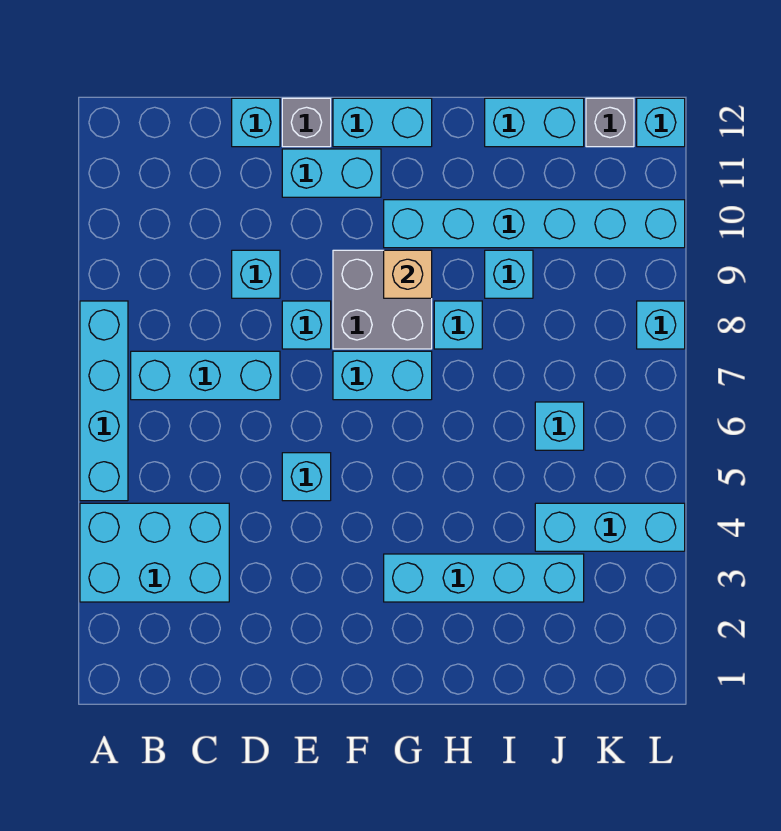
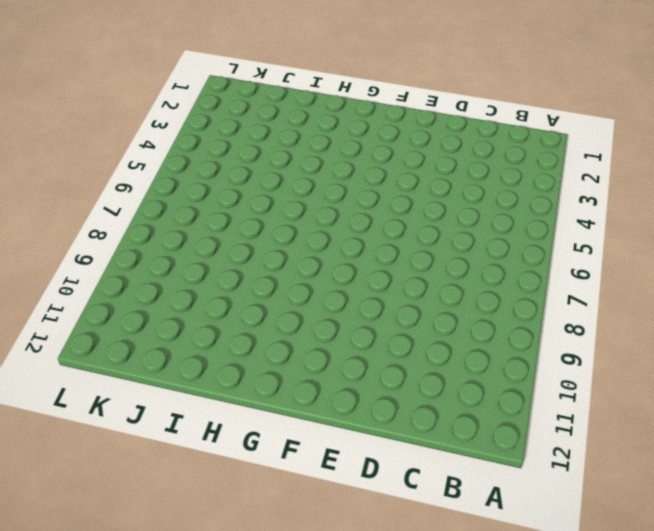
none -> cyan brick A3:C4 level 1
none -> cyan brick A5:A8 level 1
none -> cyan brick B7:D7 level 1

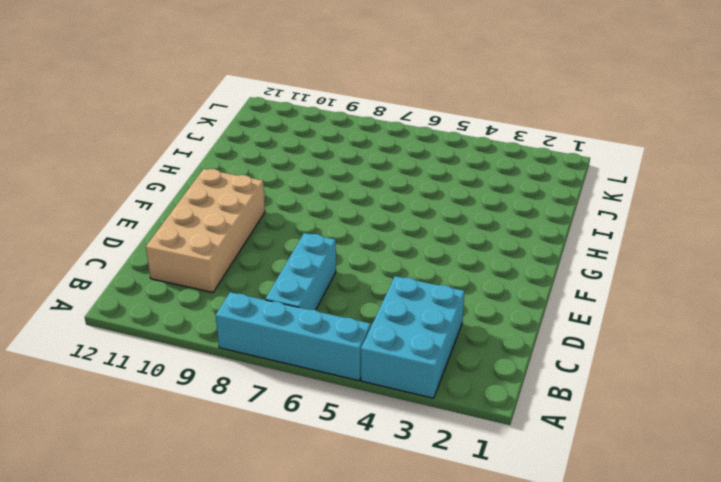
tan brick C10:F11 level 1 -> cyan brick E11:F11 level 1
none -> cyan brick D9 level 1
none -> cyan brick D12 level 1
none -> cyan brick E5 level 1

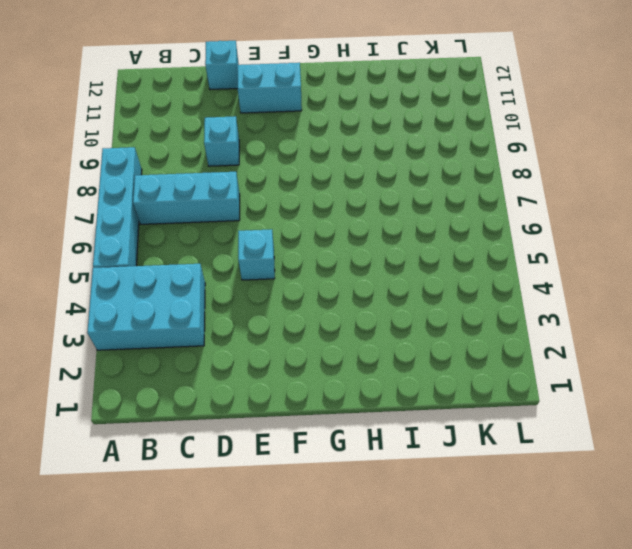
none -> cyan brick E8 level 1
none -> grey brick E12 level 1
none -> cyan brick F7:G7 level 1

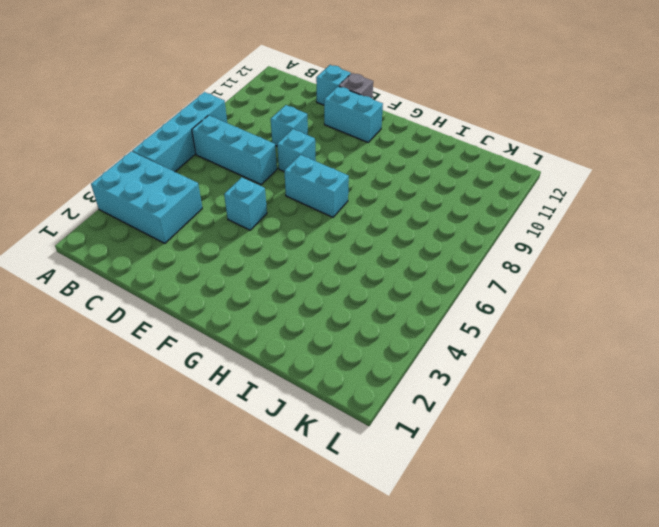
none -> grey brick F8:G9 level 1
none -> cyan brick F12:G12 level 1
none -> cyan brick G3:J3 level 1

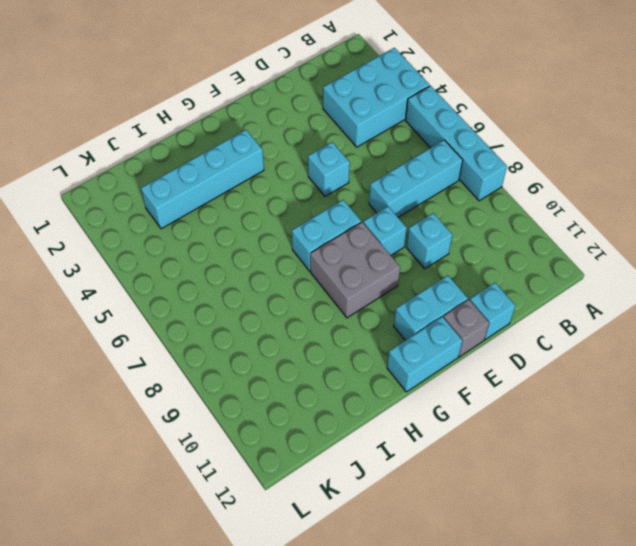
none -> cyan brick G10:L10 level 1
none -> cyan brick H8 level 1
none -> cyan brick I9 level 1

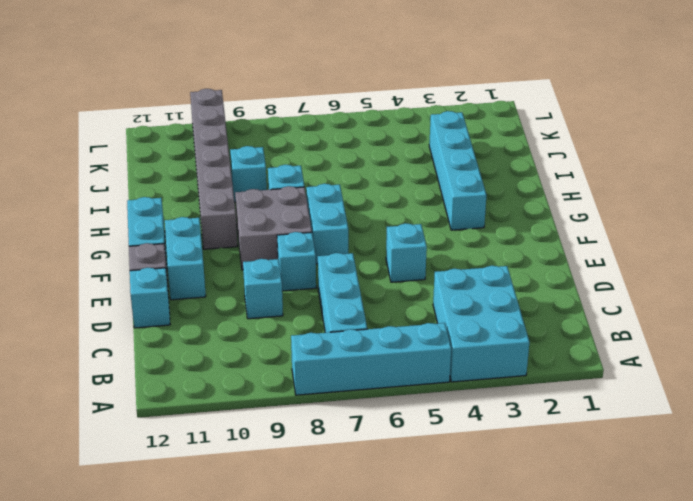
grey brick G10:L10 level 1 -> cyan brick G10:L10 level 1
none -> cyan brick I12:J12 level 1
none -> cyan brick J4:L4 level 1
none -> cyan brick J6 level 1

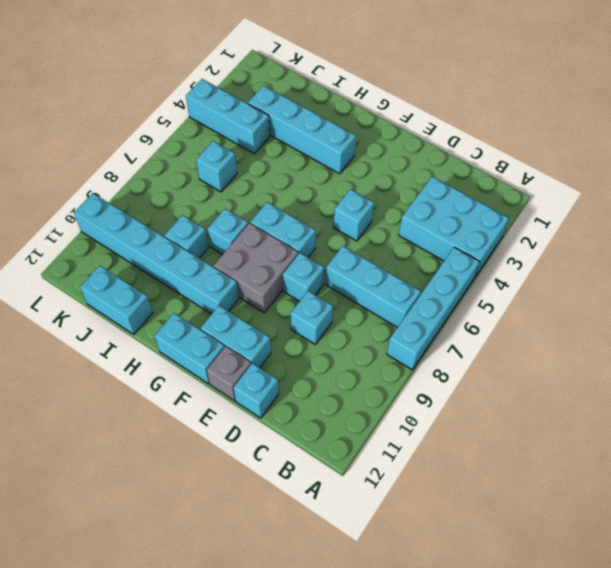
none -> grey brick K12 level 1
none -> cyan brick L8 level 1
none -> cyan brick L12 level 1

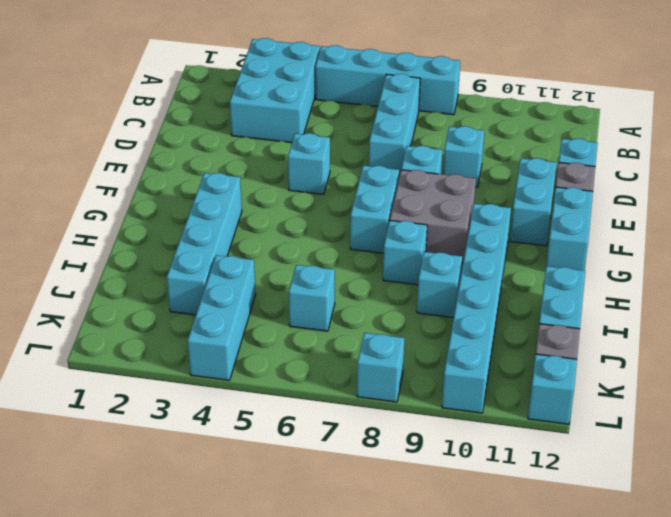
none -> tan brick G9 level 2

